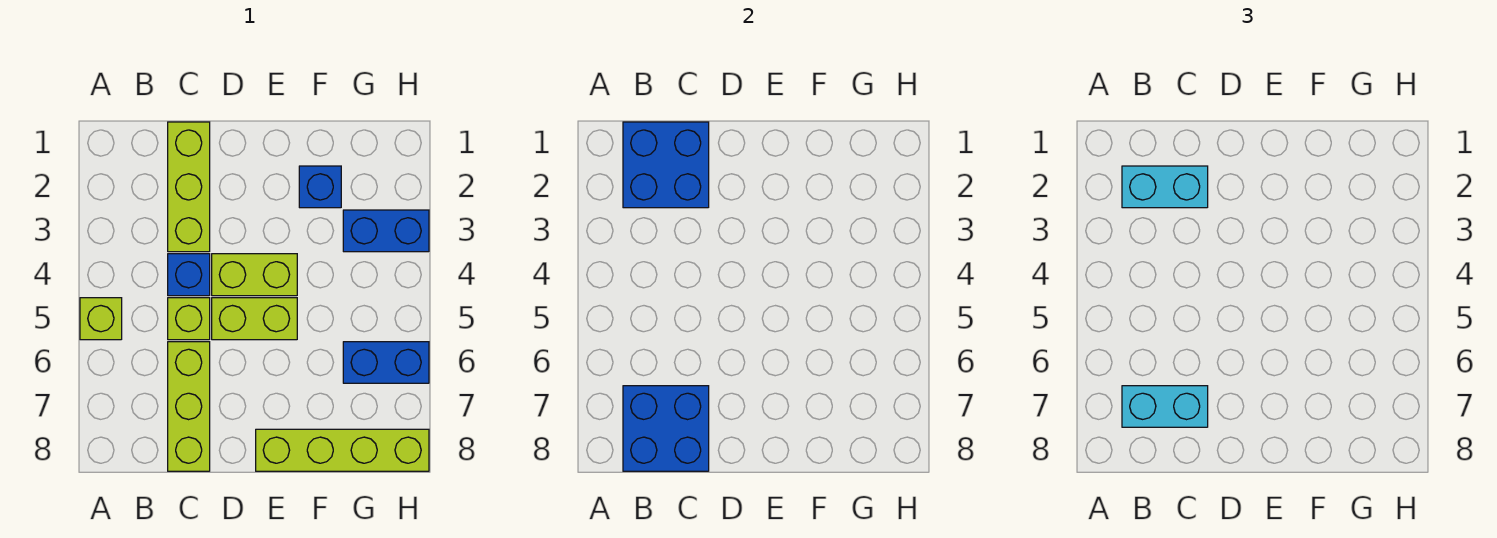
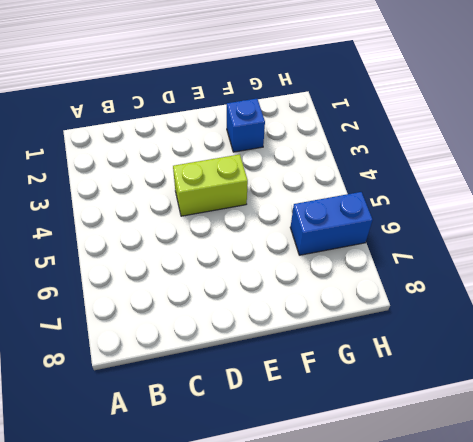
none -> lime brick A5 level 1
none -> lime brick C1:C3 level 1
none -> blue brick C4 level 1

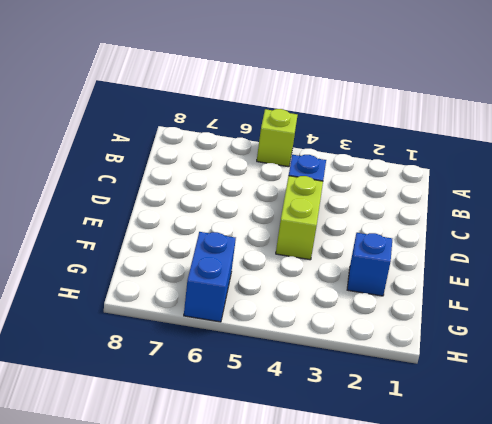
none -> lime brick C1:C3 level 1
none -> lime brick C5 level 1
none -> lime brick C6:C8 level 1

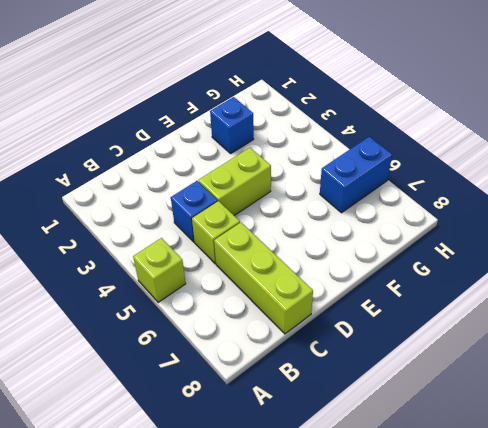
none -> lime brick C1:C3 level 1
none -> lime brick D5:E5 level 1
none -> lime brick E8:H8 level 1

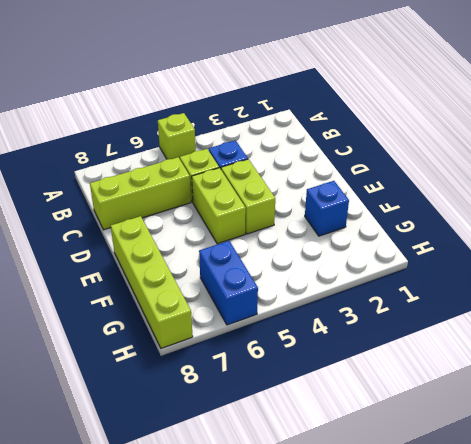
none -> lime brick C1:C3 level 1
none -> blue brick G3:H3 level 1
none -> blue brick B1:C2 level 2

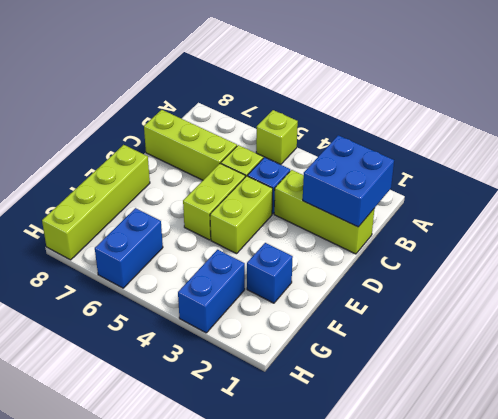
none -> blue brick B7:C8 level 2
none -> cyan brick B2:C2 level 3
none -> cyan brick B7:C7 level 3

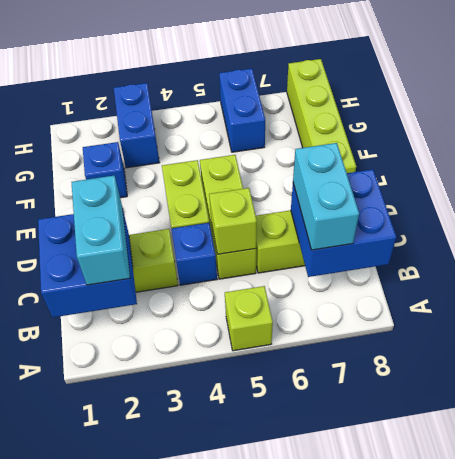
lime brick C5 level 2 -> none

